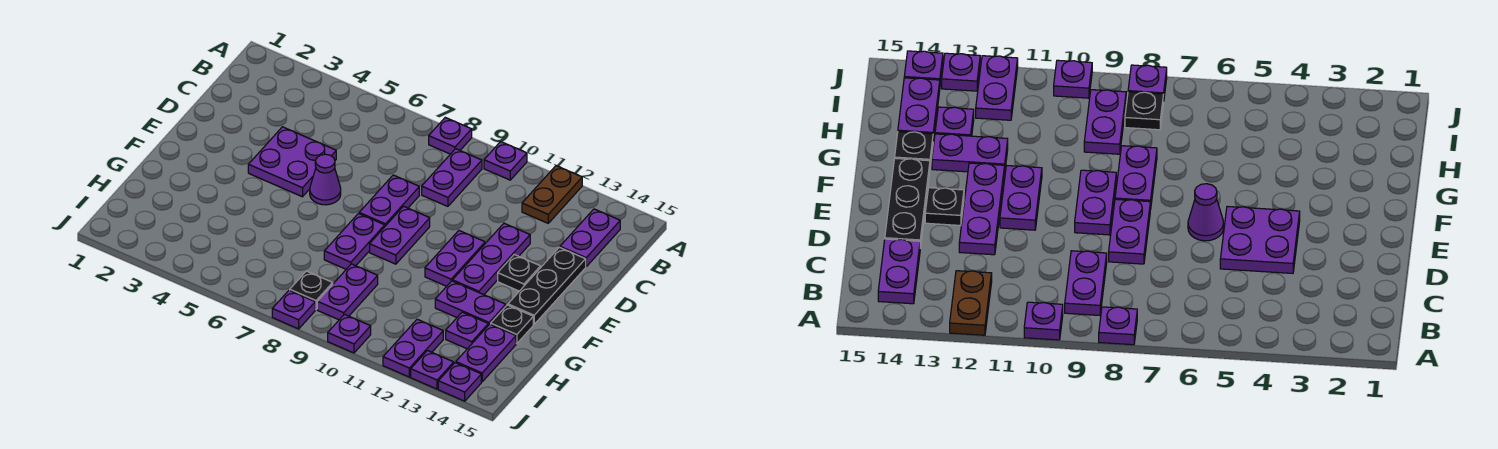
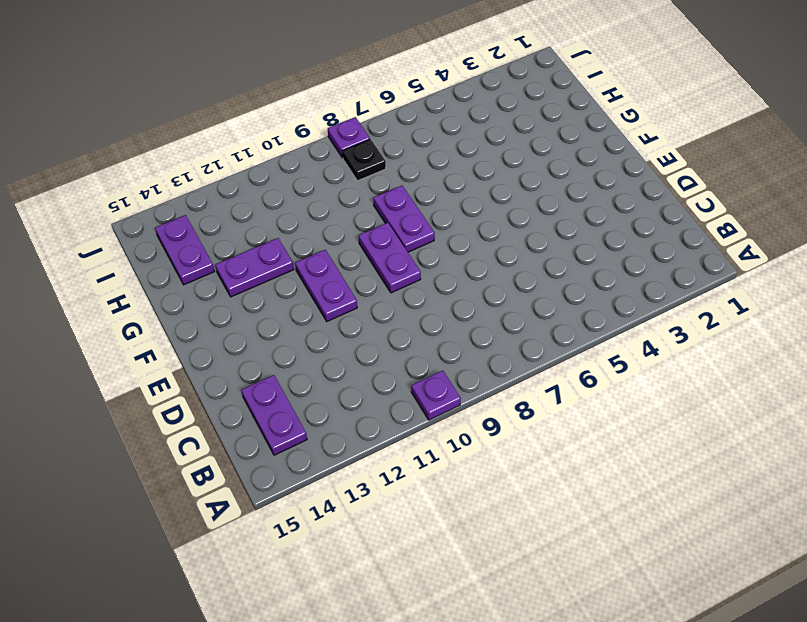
none -> purple plate A8 level 1
none -> brown plate A12:B12 level 1
none -> purple plate B9:C9 level 1

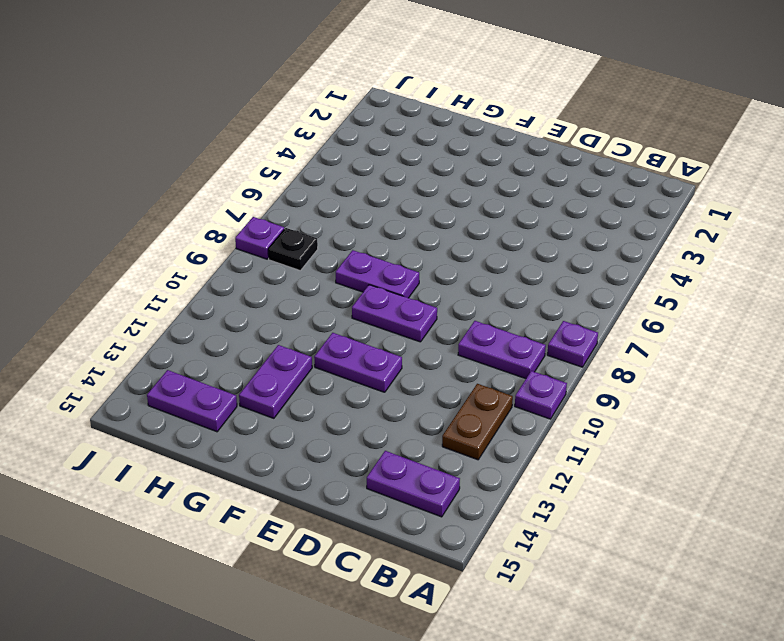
brown plate B11:B12 level 1 -> brown plate A12:B12 level 1
none -> purple plate D4:E5 level 1
none -> purple plate D8:E8 level 1
none -> purple plate D12:F12 level 1

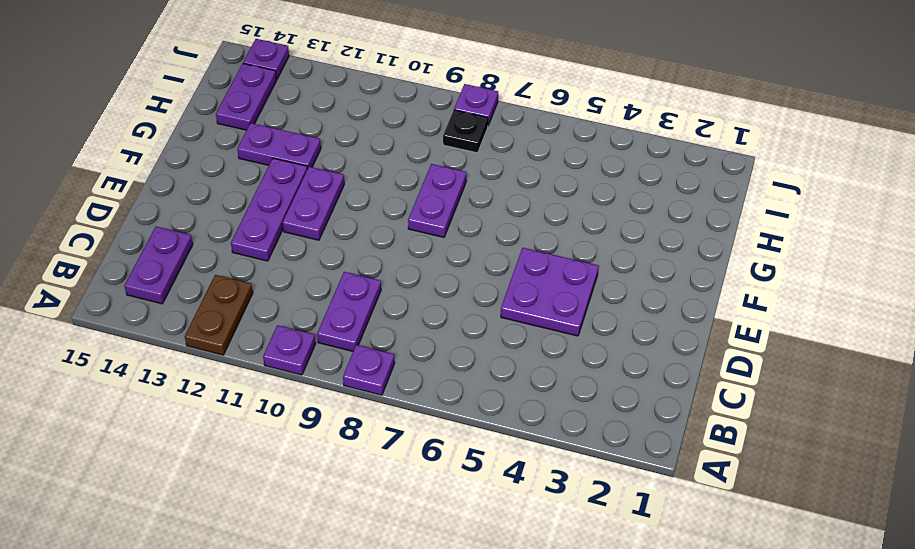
none -> purple plate D8:E8 level 1
none -> black plate D14:F14 level 1
none -> purple cone E6 level 1

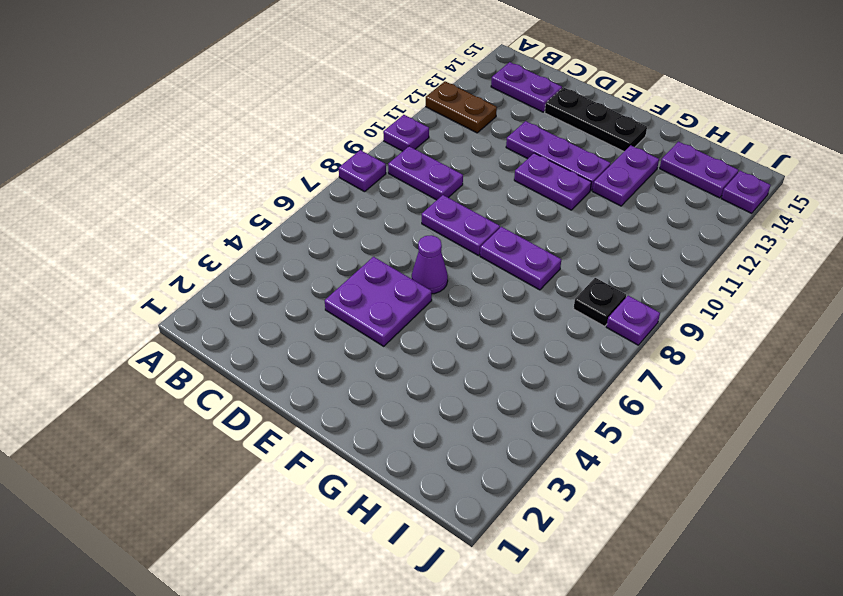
none -> purple plate E9:F9 level 1
none -> black plate E13 level 1
none -> black plate G14 level 1

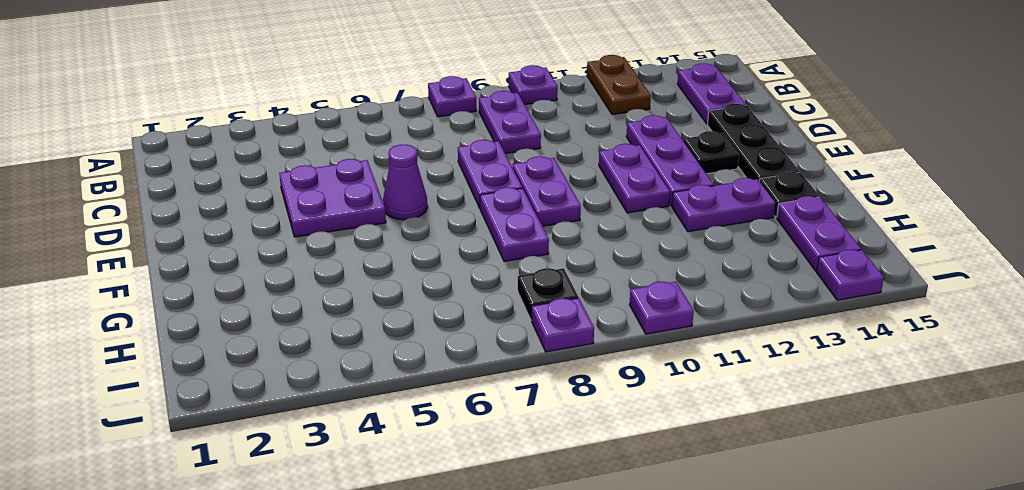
none -> purple plate H9:I9 level 1
none -> purple plate H13 level 1
none -> purple plate I12:J12 level 1

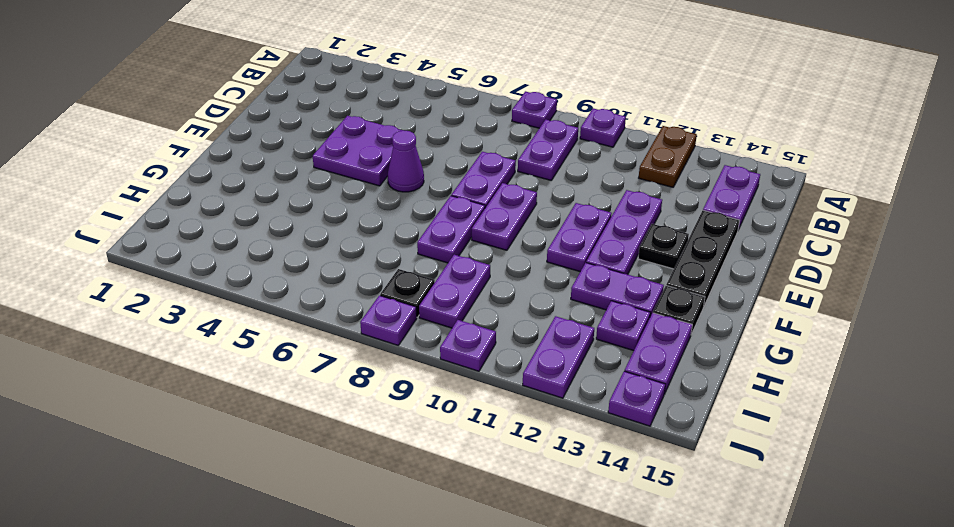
none -> purple plate J13 level 1

